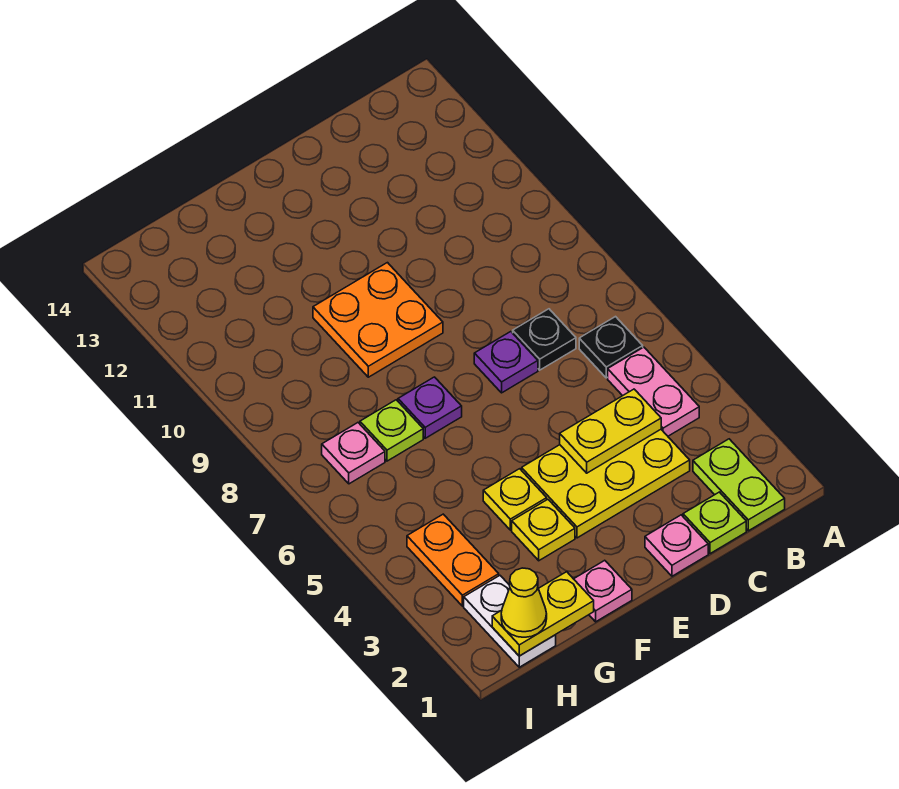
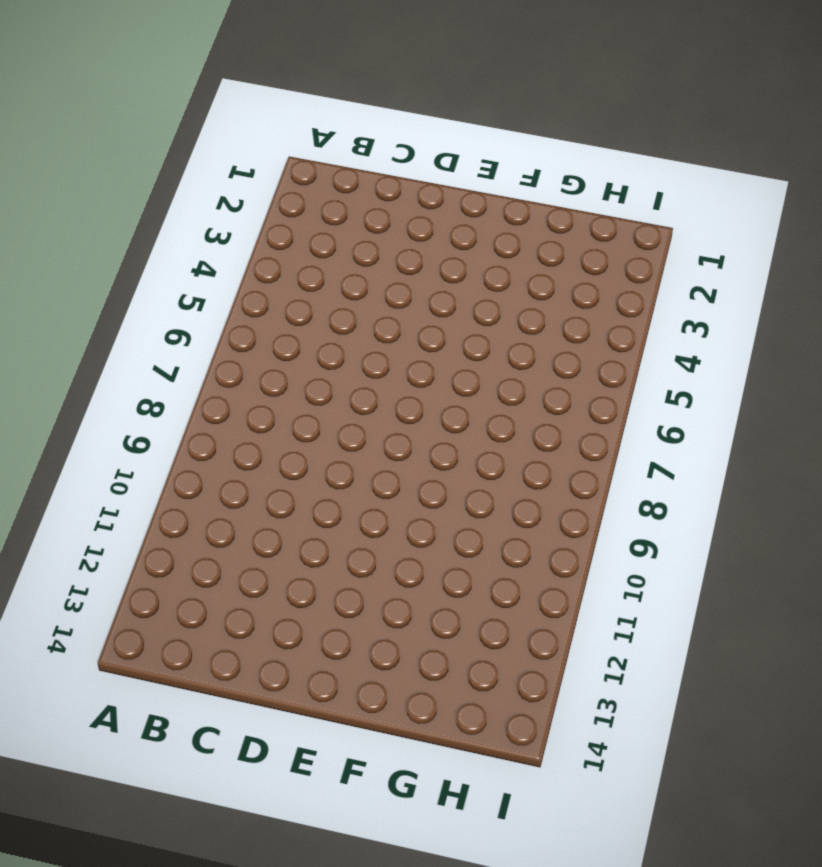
none -> lime plate B1:B2 level 1
none -> pink plate B4:B5 level 1
none -> black plate B6 level 1

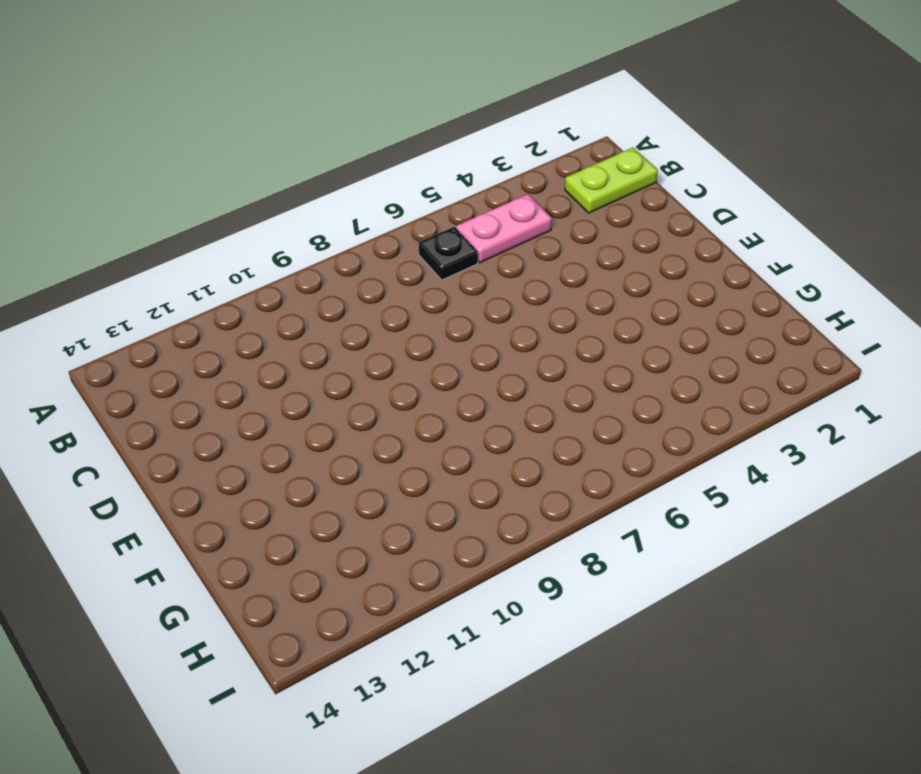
none -> lime plate C1 level 1
none -> yellow plate C3:E4 level 1
none -> black plate C7 level 1

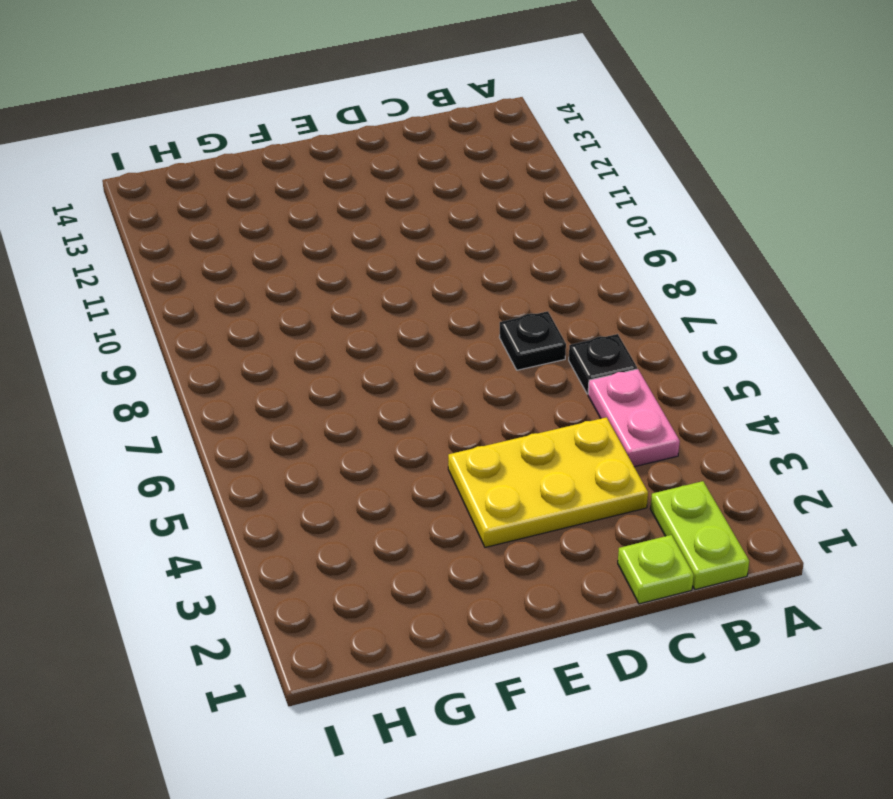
none -> pink plate D1 level 1
none -> purple plate D7 level 1
none -> orange plate E9:F10 level 1

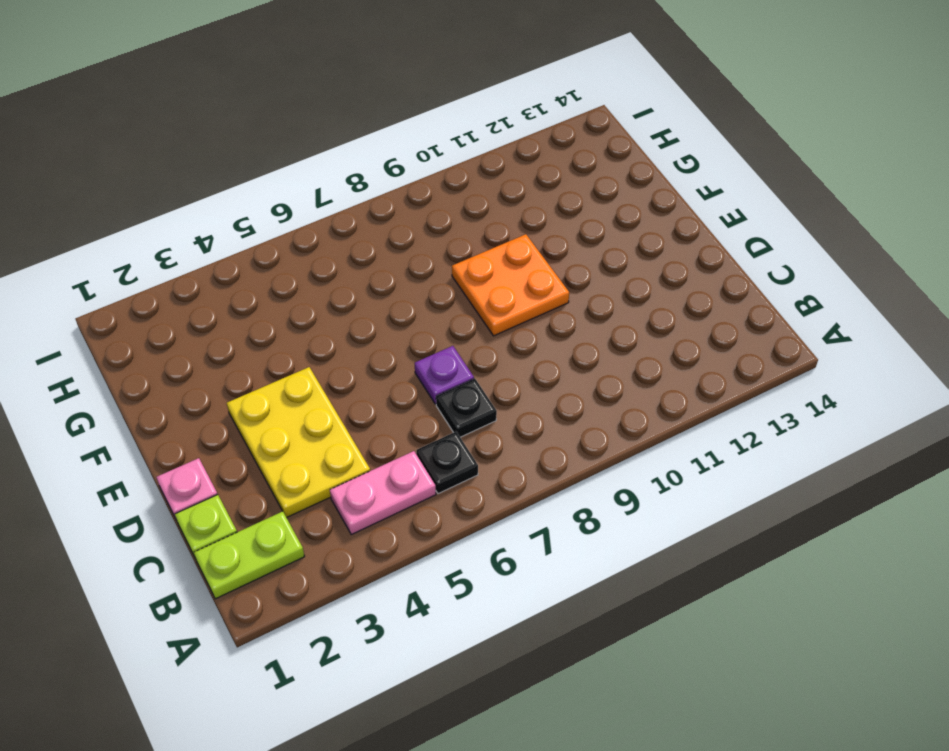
none -> pink plate F1 level 1
none -> yellow plate F3 level 1
none -> yellow plate F4 level 1

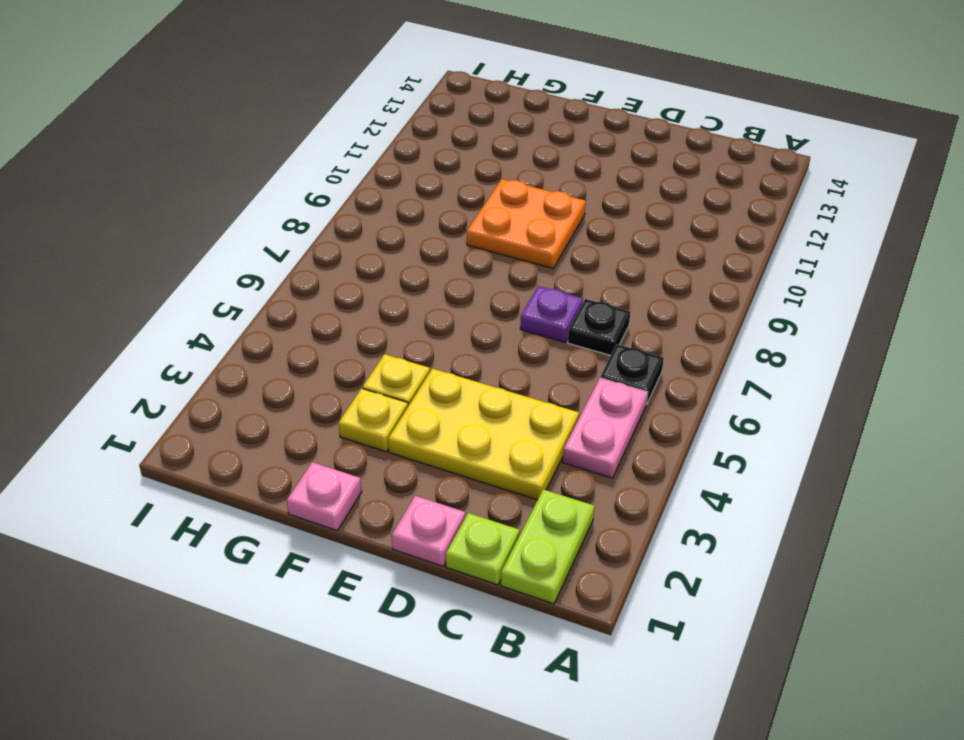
none -> purple plate F7 level 1
none -> lime plate G7 level 1
none -> white plate H1:H2 level 1

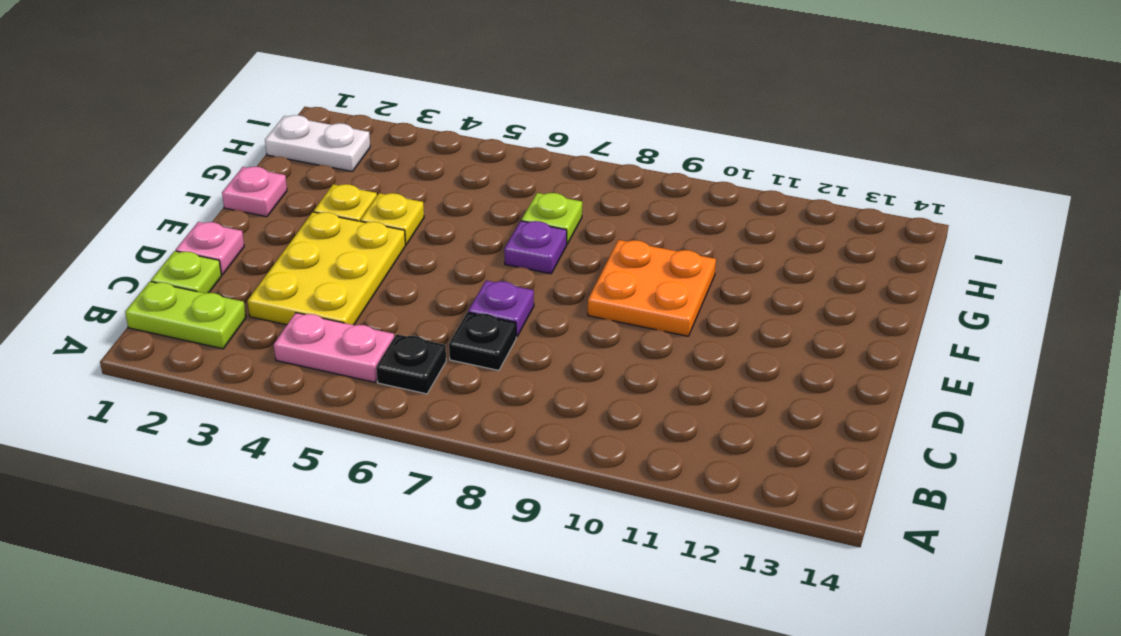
none -> orange plate H3:H4 level 1
none -> pink plate H7 level 1
none -> yellow plate C4:D4 level 2

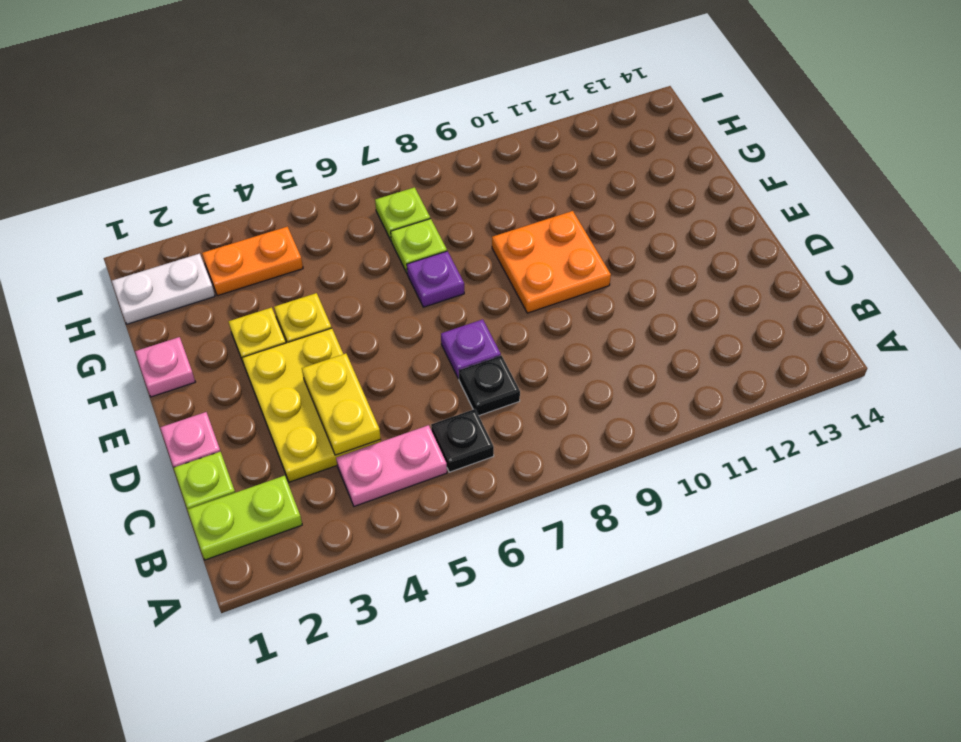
lime plate H7 level 1 -> pink plate H7 level 1
none -> yellow plate G1:H1 level 2
none -> yellow cone H1 level 3

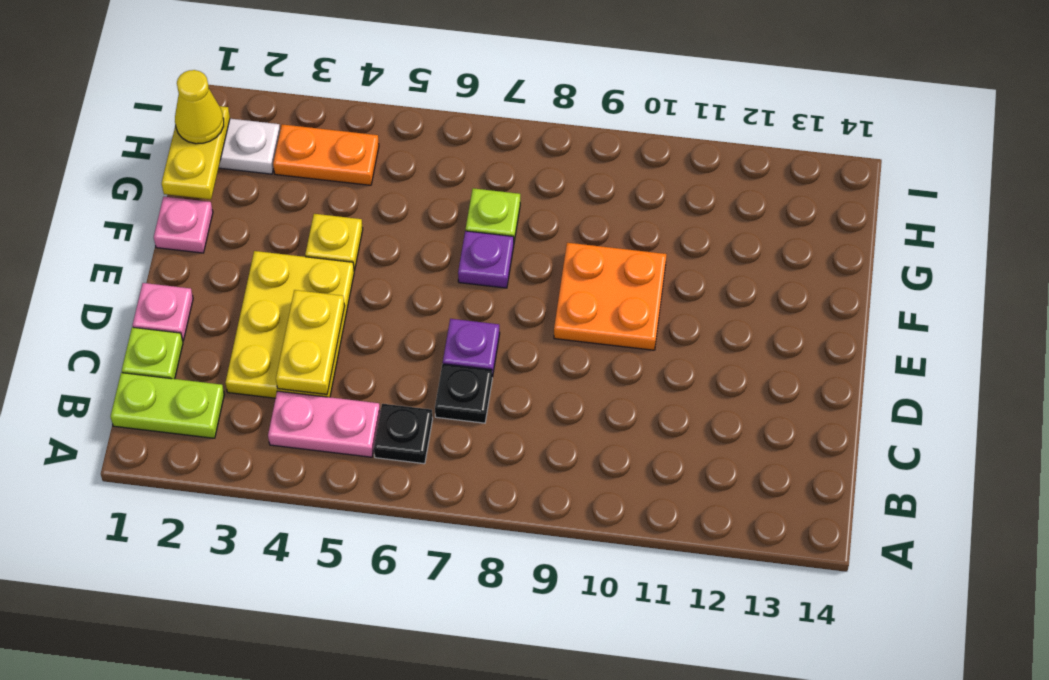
none -> yellow plate F3 level 1
none -> pink plate H7 level 1

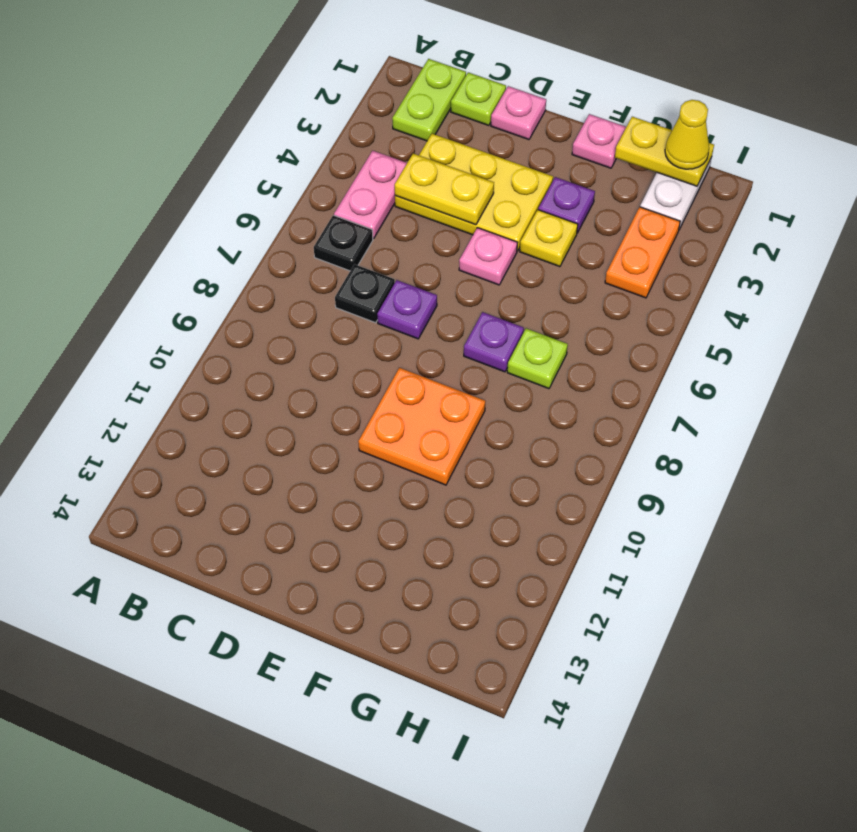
pink plate E5 level 1 -> pink plate H7 level 1
purple plate F3 level 1 -> yellow plate F3 level 1

